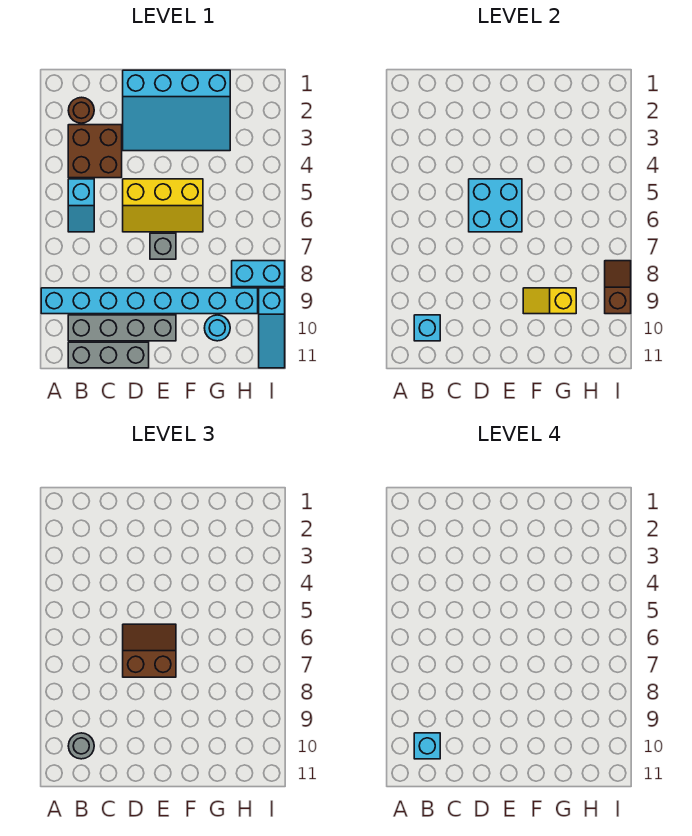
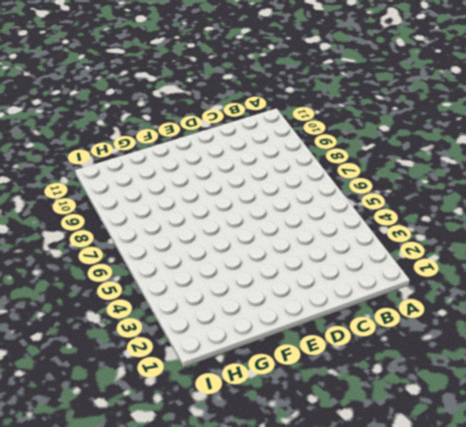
none -> cyan brick A9:H9 level 1
none -> brown round brick B2 level 1
none -> brown brick B3:C4 level 1

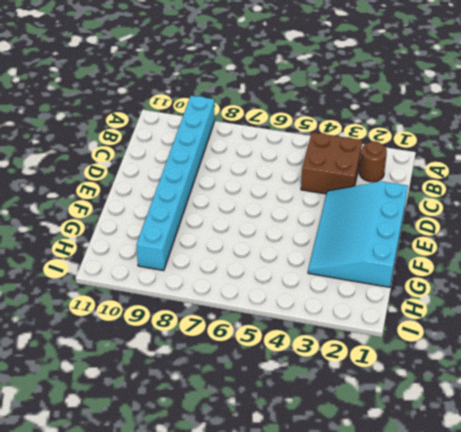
none -> cyan slope B5:B6 level 1 top 5
none -> grey brick B10:E10 level 1
none -> grey brick B11:D11 level 1

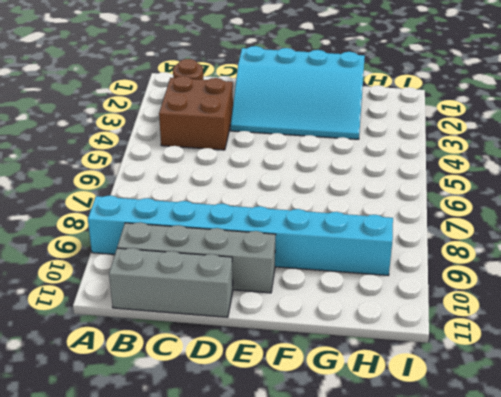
none -> cyan slope B5:B6 level 1 top 5
none -> yellow slope D5:F6 level 1 top 5
none -> grey brick E7 level 1

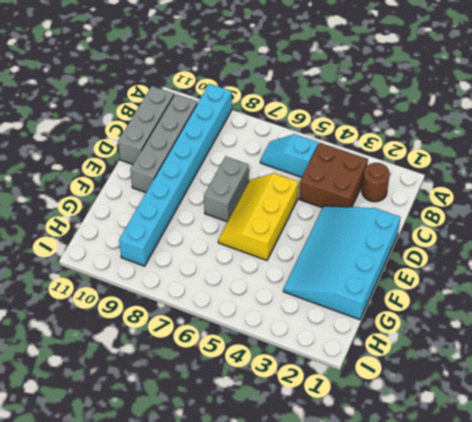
grey brick D7:E7 level 1 -> grey brick E7 level 1
none -> cyan round brick G10 level 1
none -> cyan brick H8:I8 level 1
none -> cyan slope I9:I11 level 1 top 9

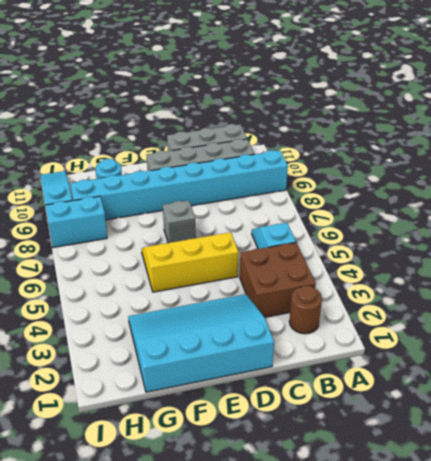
none -> cyan brick B10 level 2
none -> cyan brick D5:E6 level 2
none -> yellow slope F9:G9 level 2 top G

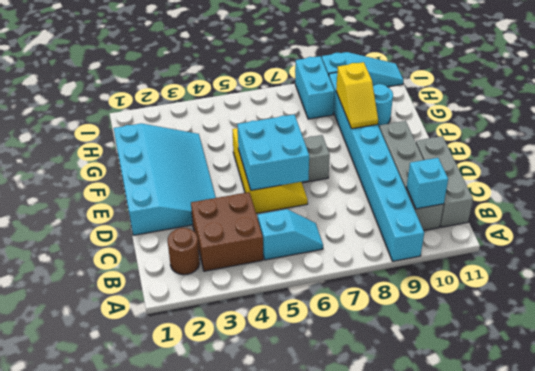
none -> brown slope I8:I9 level 2 top 9
none -> grey round brick B10 level 3
none -> brown slope D6:E7 level 3 top 7

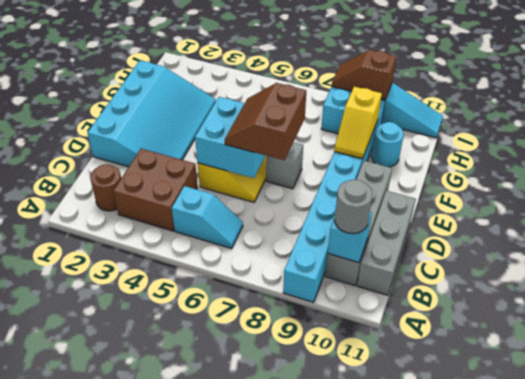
none -> cyan brick B10 level 4

